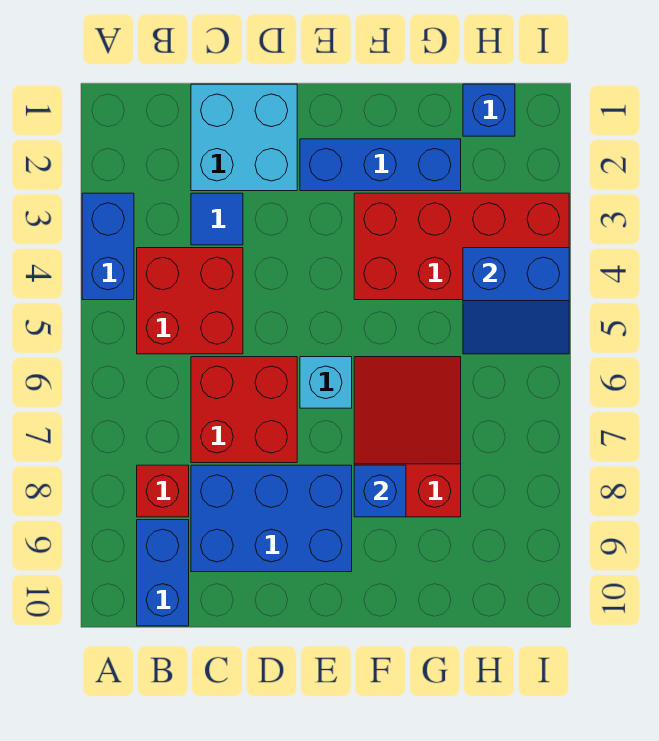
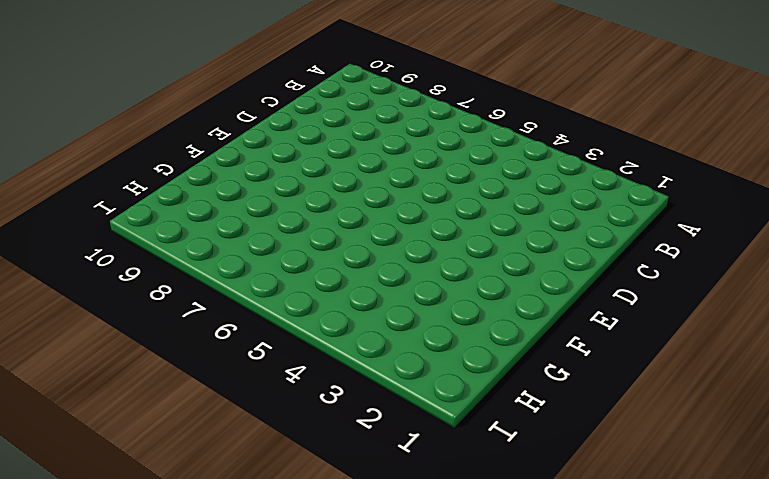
none -> blue brick A3:A4 level 1
none -> red brick B4:C5 level 1
none -> red brick B8 level 1

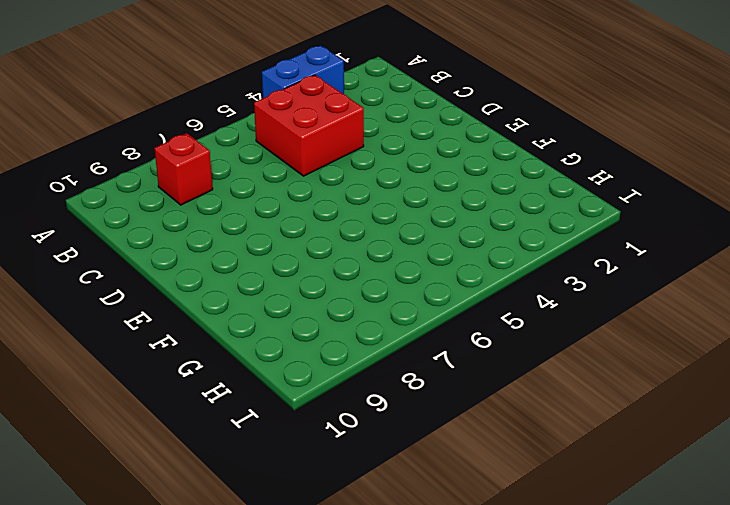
none -> blue brick B9:B10 level 1
none -> cyan brick C1:D2 level 1
none -> blue tile C3 level 1

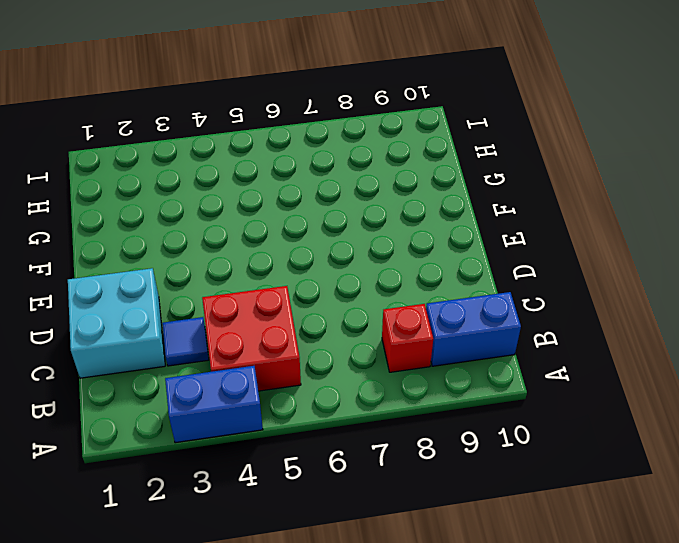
none -> red brick C6:D7 level 1
none -> blue brick C8:E9 level 1
none -> blue brick E2:G2 level 1

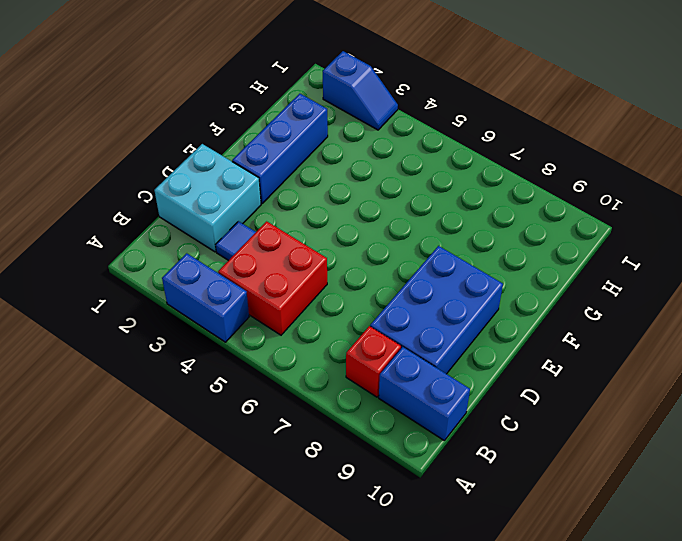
blue slope I2:I3 level 1 top 2 -> red brick F3:I4 level 1
none -> red brick C6:D7 level 1
none -> cyan brick E6 level 1
none -> red slope F6:G8 level 1 top 8

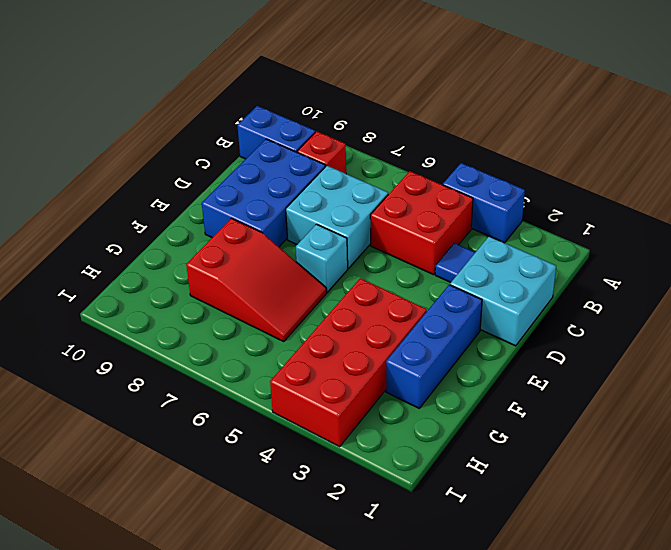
cyan brick C6:D7 level 1 -> red brick C6:D7 level 1
none -> blue brick H1 level 1
none -> blue brick F8 level 2
none -> blue slope H4:I5 level 2 top 4

